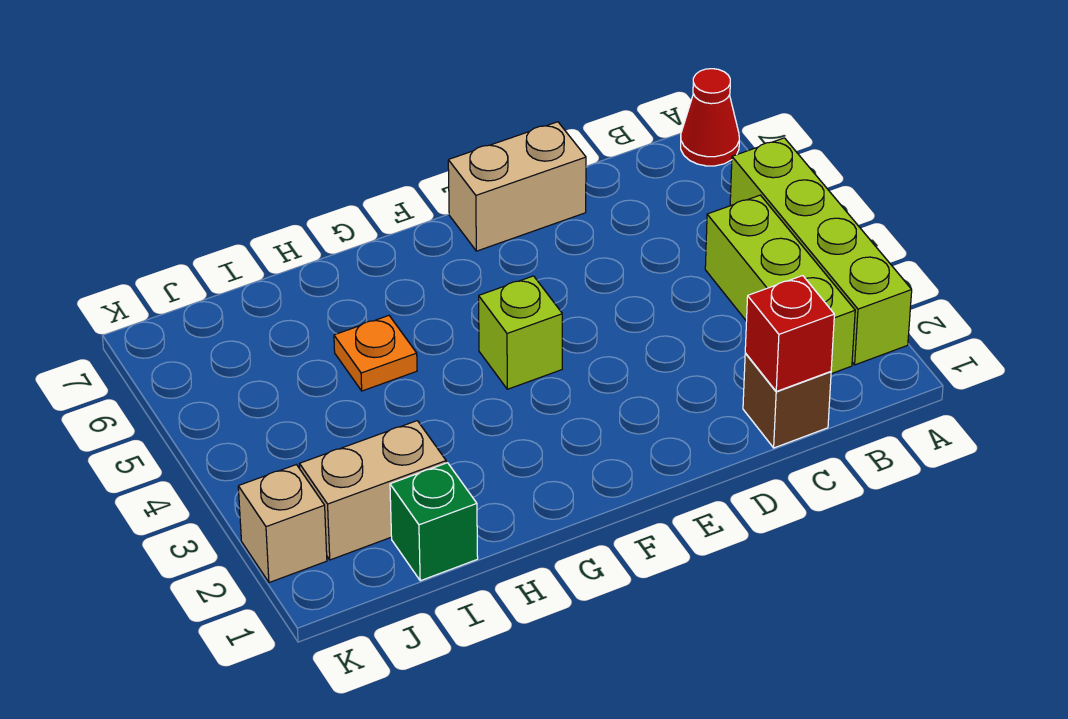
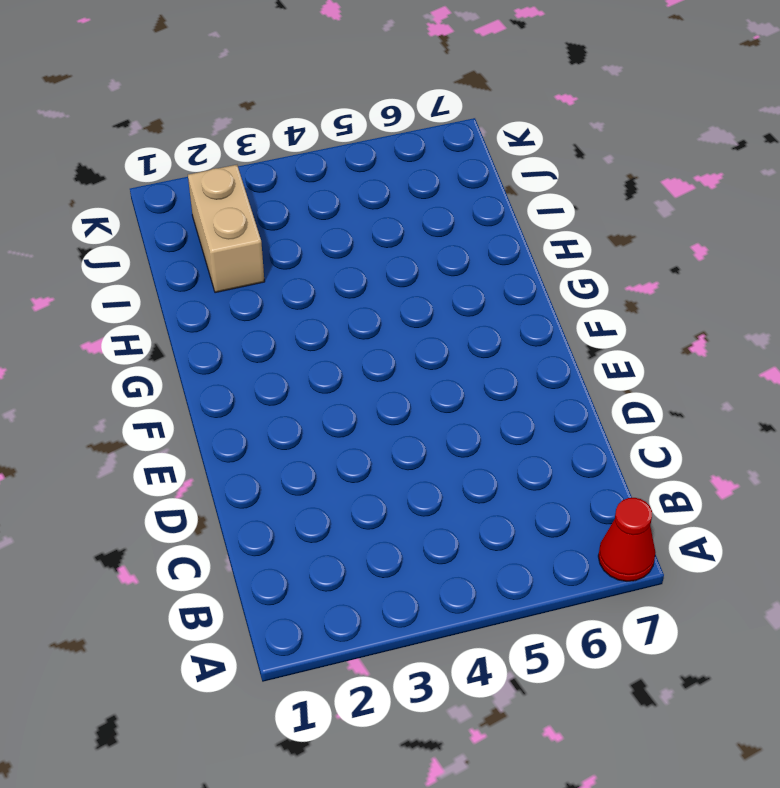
none -> lime brick A2:A5 level 1
none -> lime brick B2:B4 level 1

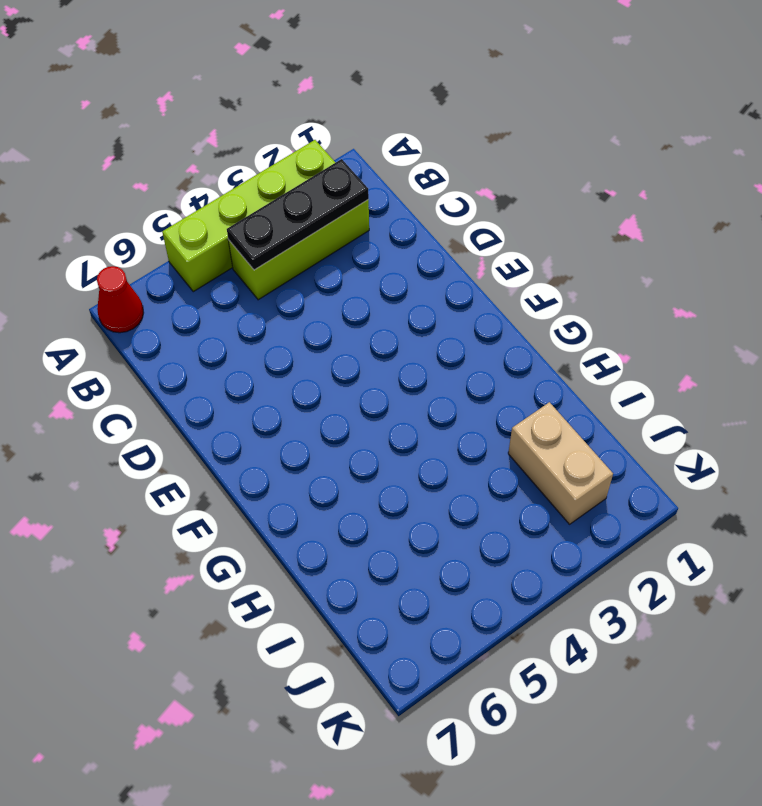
black plate B2:B4 level 2 -> none
none -> brown brick C1 level 1
none -> tan brick D7:E7 level 1

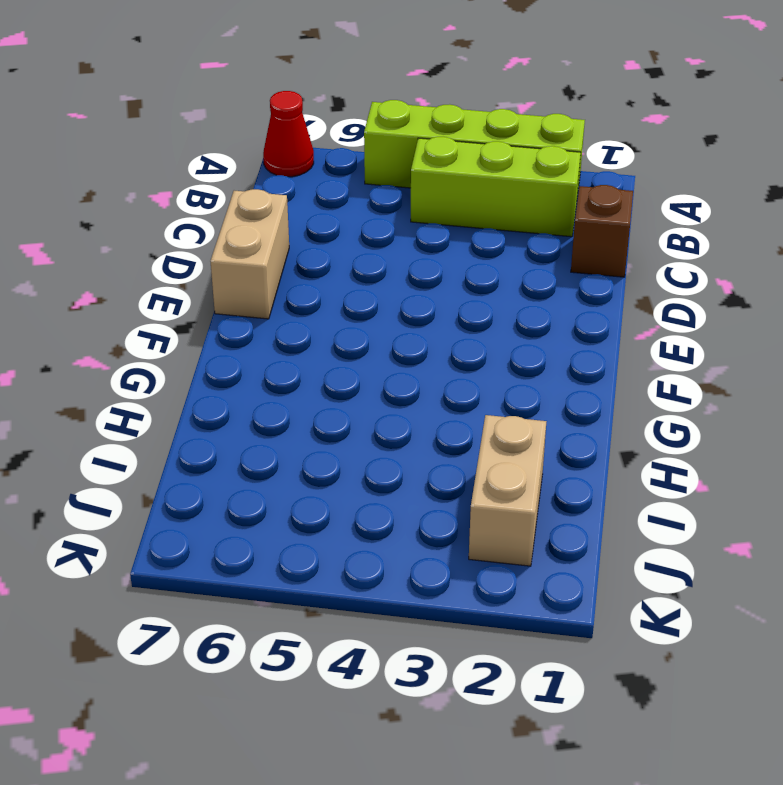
none -> lime brick F4 level 1
none -> orange plate H5 level 1

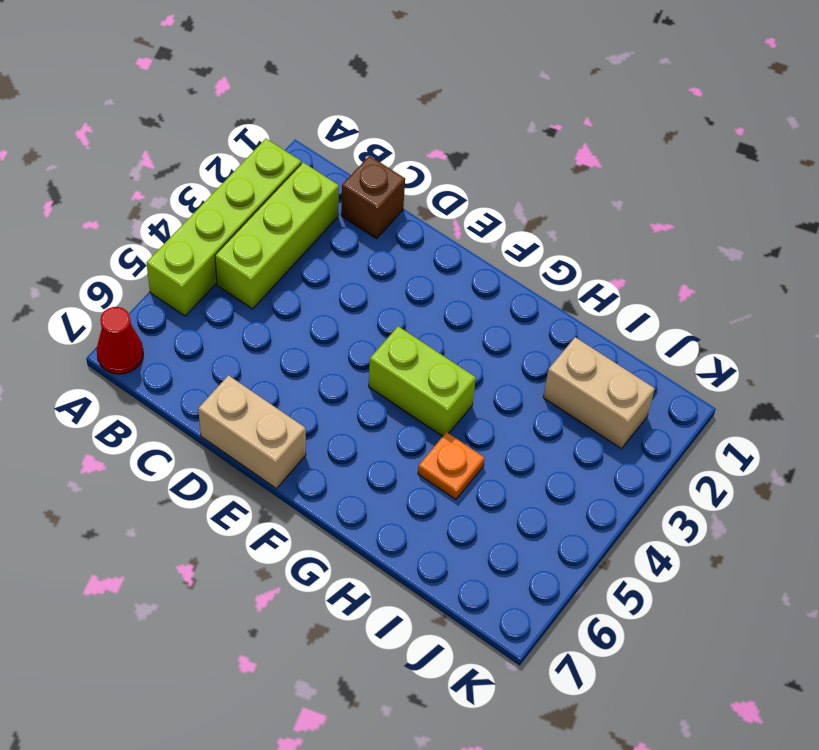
lime brick F4:G4 level 1 -> lime brick F4 level 1
none -> green brick I1 level 1
none -> tan brick K2 level 1

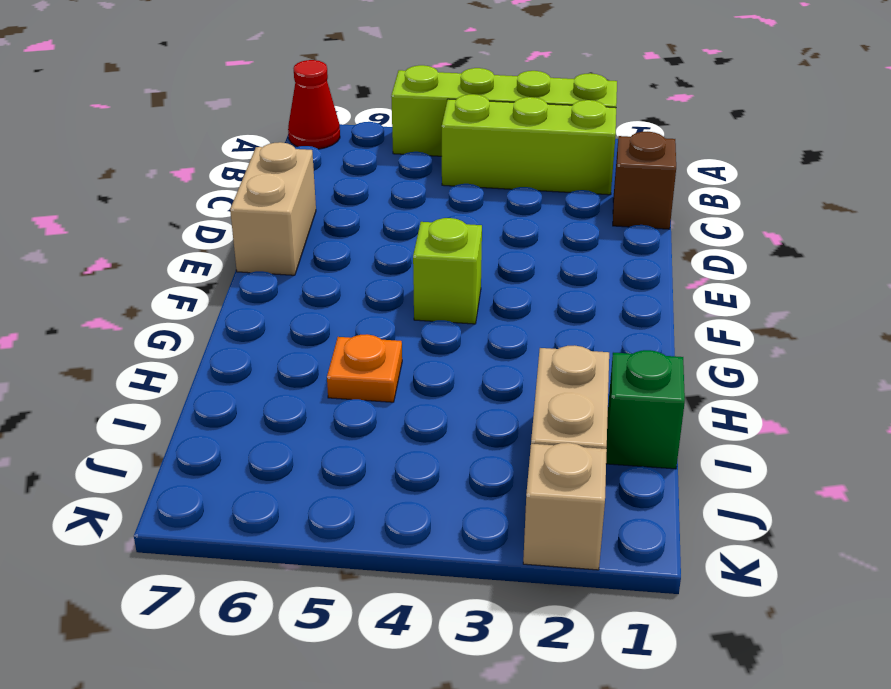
none -> red brick C1 level 2

